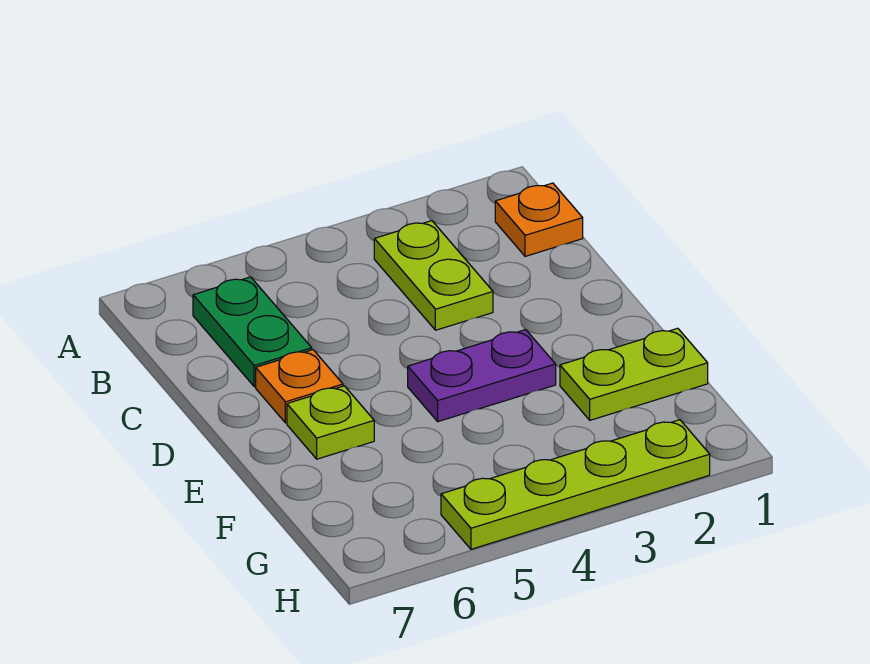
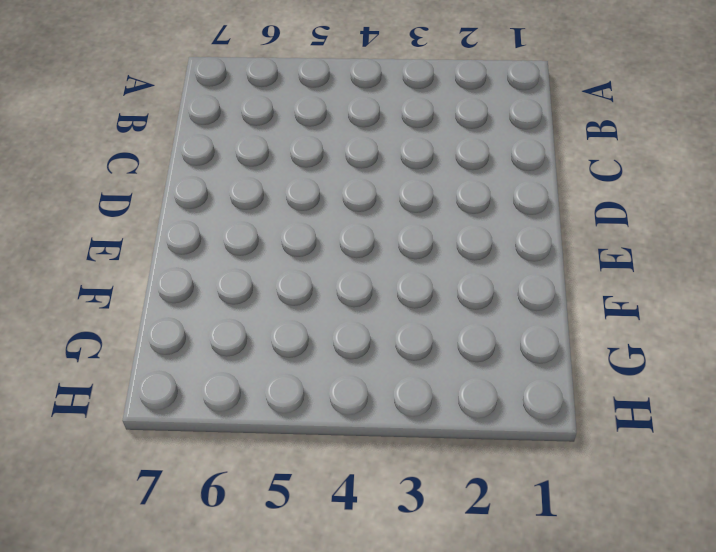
none -> orange plate B1 level 1
none -> lime plate B3:C3 level 1

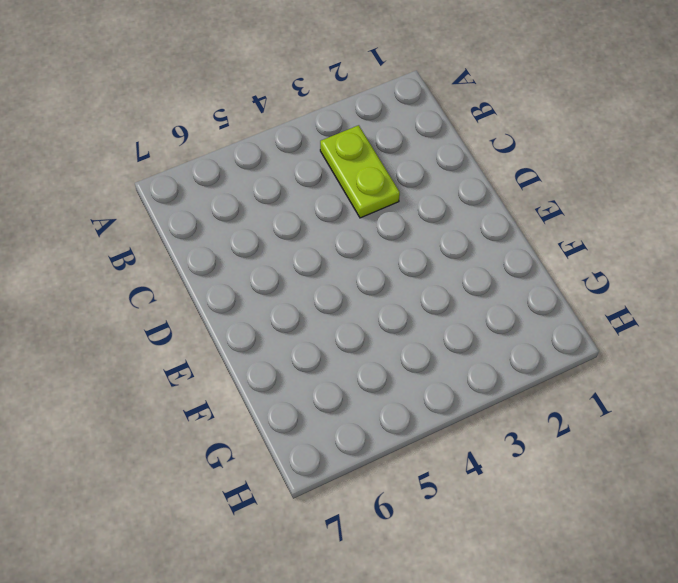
none -> orange plate B1 level 1
none -> green plate B6:C6 level 1

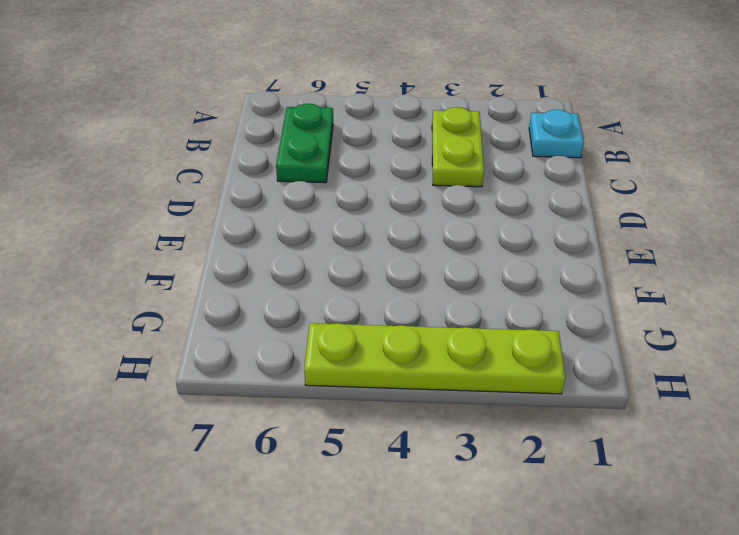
cyan plate B1 level 1 -> orange plate B1 level 1
none -> orange plate D6 level 1
none -> purple plate E3:E4 level 1

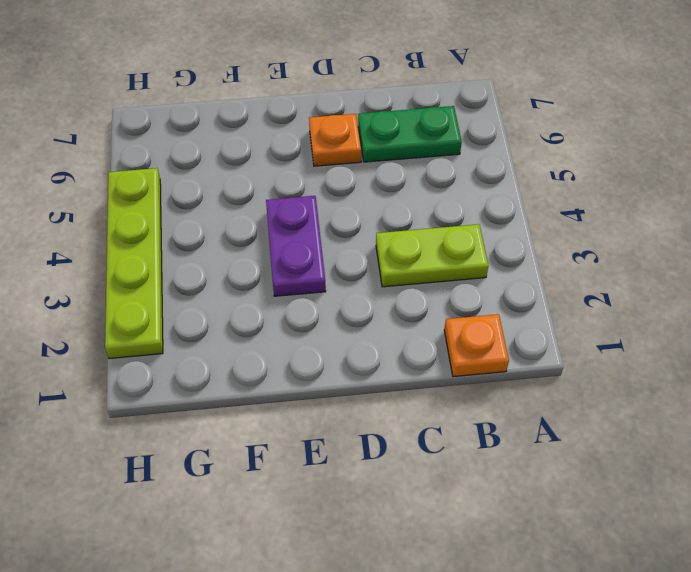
none -> lime plate E6 level 1
none -> lime plate F1:F2 level 1

